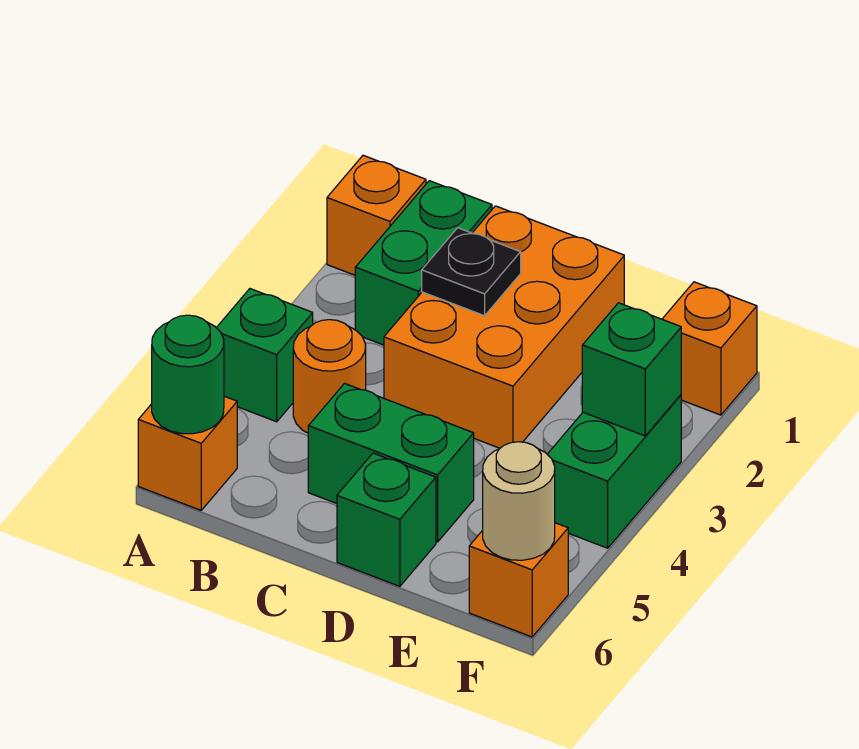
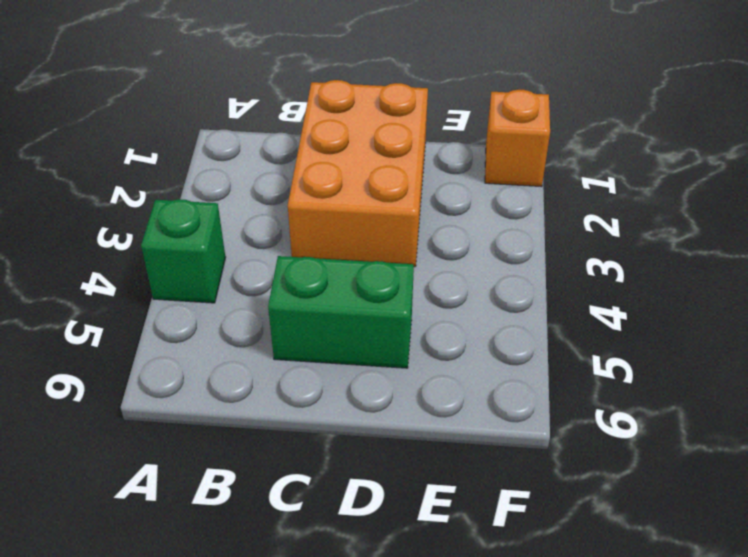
none -> orange brick A1 level 1
none -> orange brick A6 level 1
none -> green brick B1:B2 level 1

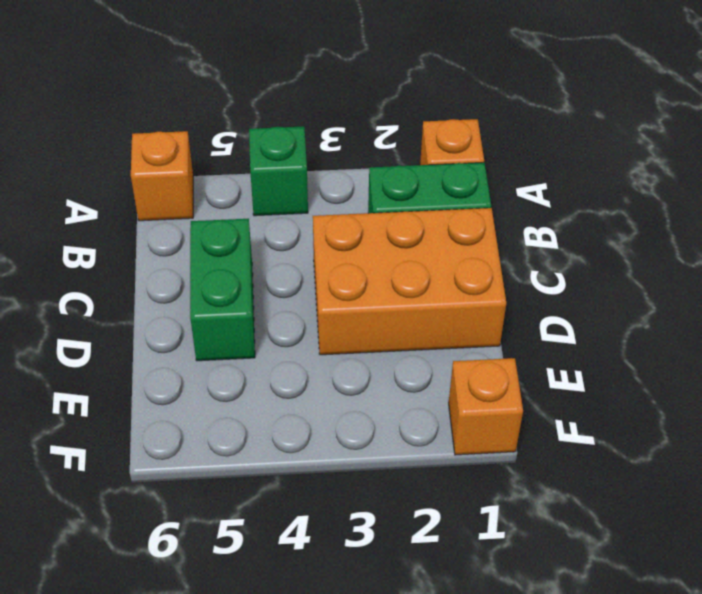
none -> orange round brick B4 level 1
none -> green brick D6 level 1
none -> green brick F3:F4 level 1

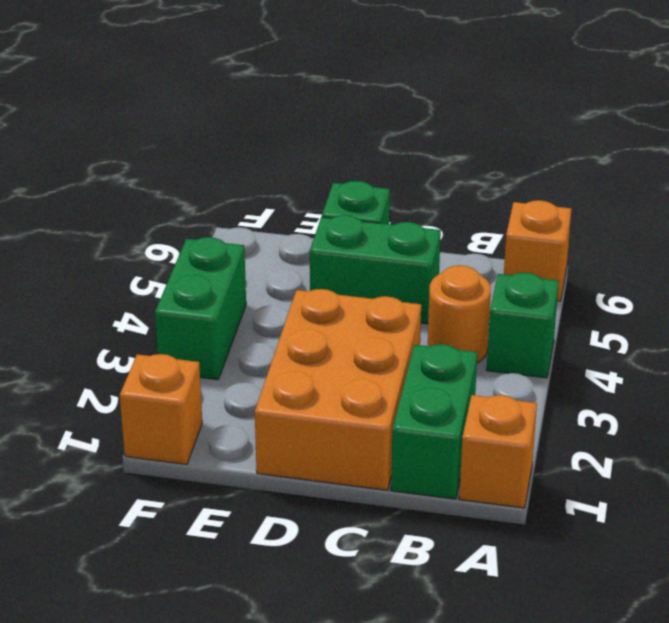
none -> orange brick F6 level 1
none -> green round brick A6 level 2
none -> black plate C2 level 2

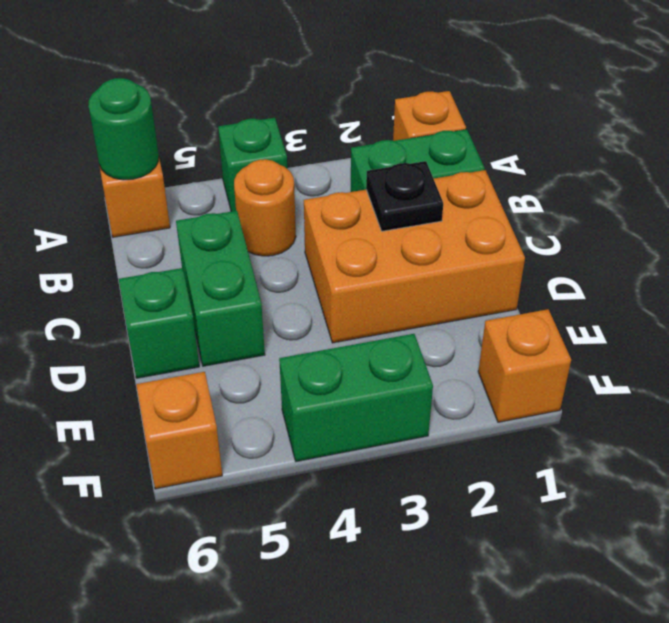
none -> green brick F3 level 2
none -> tan round brick F6 level 2

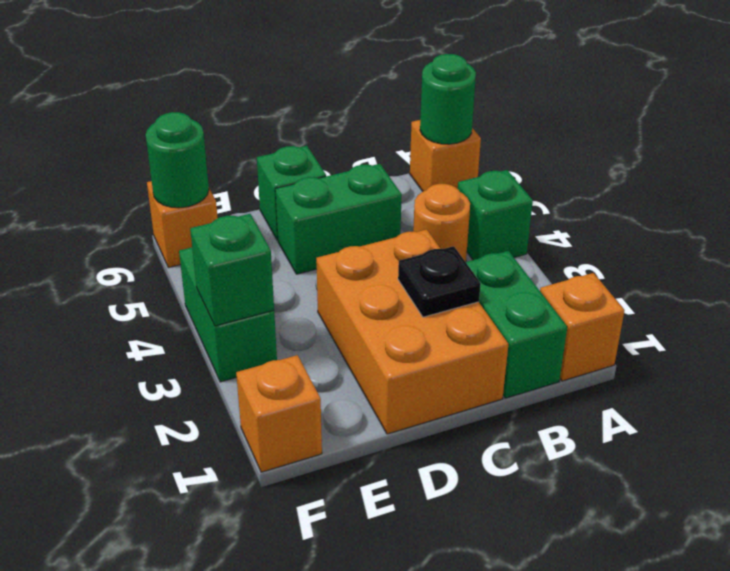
green round brick F6 level 2 -> tan round brick F6 level 2

